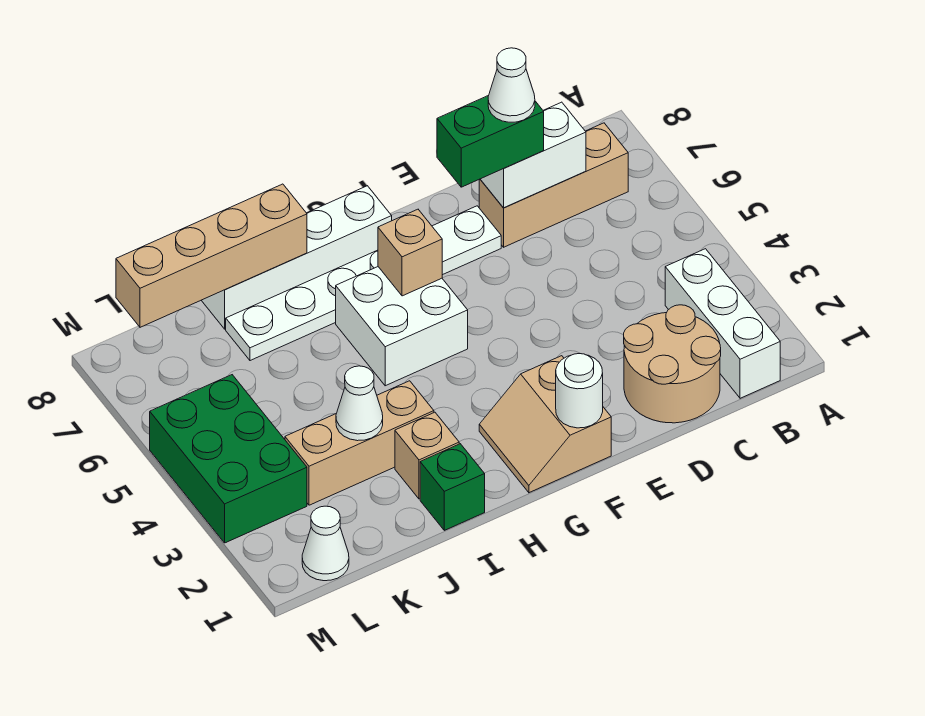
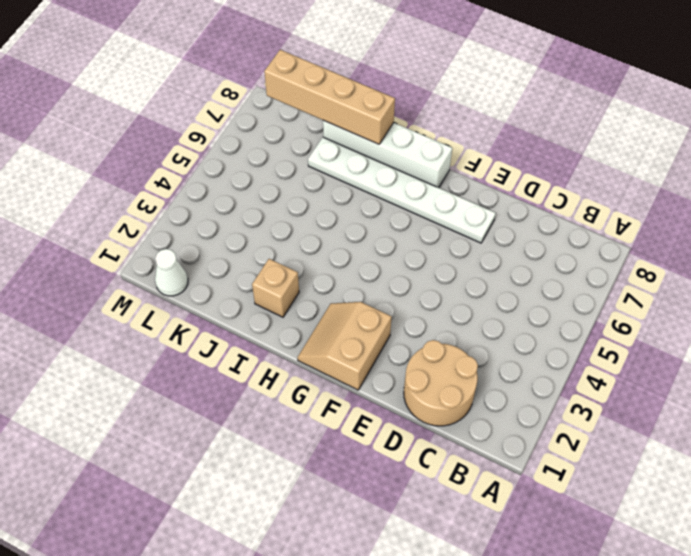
none -> white brick B1:B3 level 1
none -> tan brick B7:D7 level 1
none -> white brick G5:H6 level 1

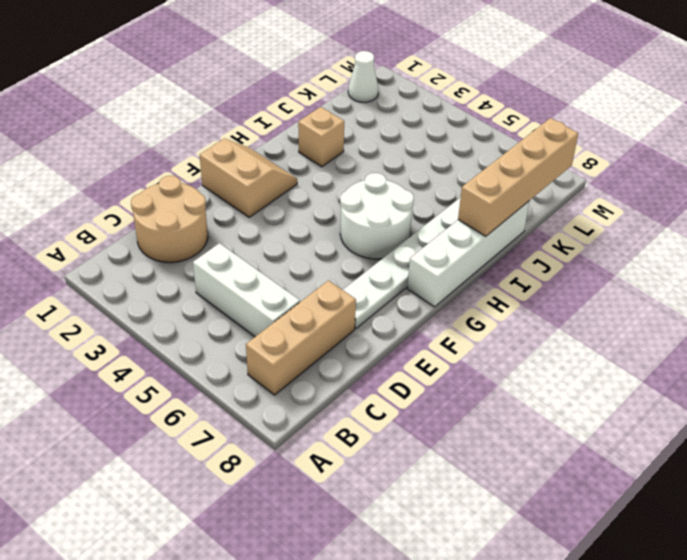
white brick C4:C6 level 1 -> white brick B1:B3 level 1
white round brick G5:H6 level 1 -> white brick G5:H6 level 1
none -> green brick I1 level 1
none -> tan brick I3:K3 level 1
none -> green brick L3:M5 level 1

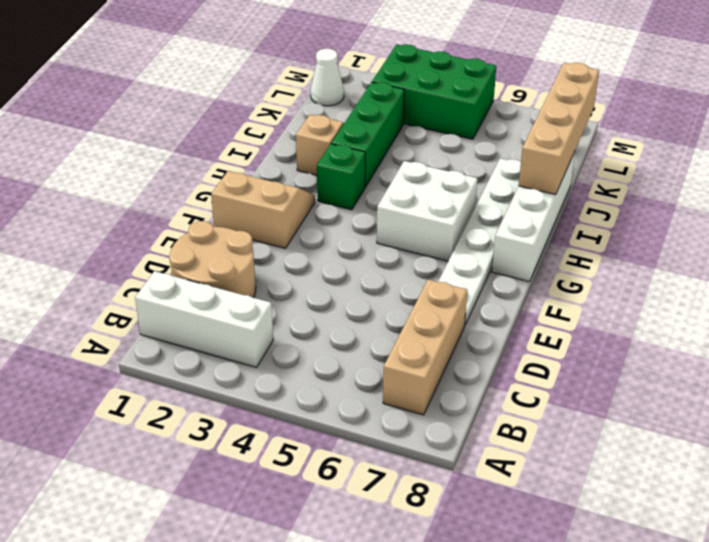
green brick H3 level 1 -> green brick I1 level 1
green brick I3:K3 level 1 -> tan brick I3:K3 level 1
none -> white brick C7:D7 level 2
none -> white round brick F1 level 2
none -> tan brick G6 level 2

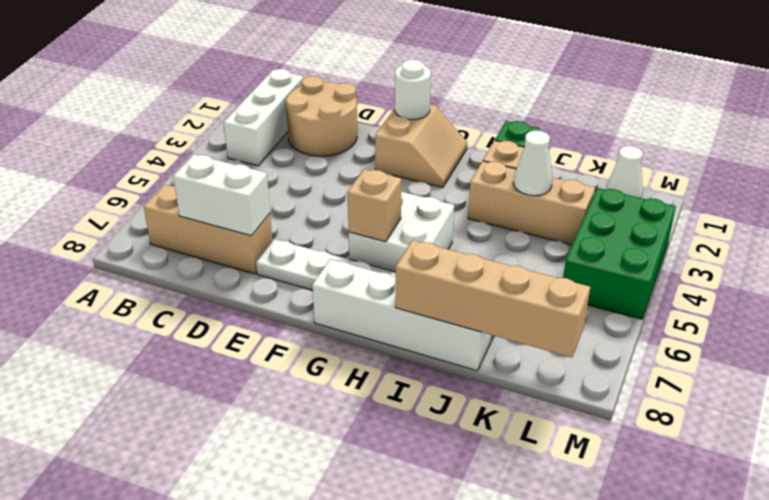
none -> green brick D7:E7 level 3
none -> white cone D7 level 4

